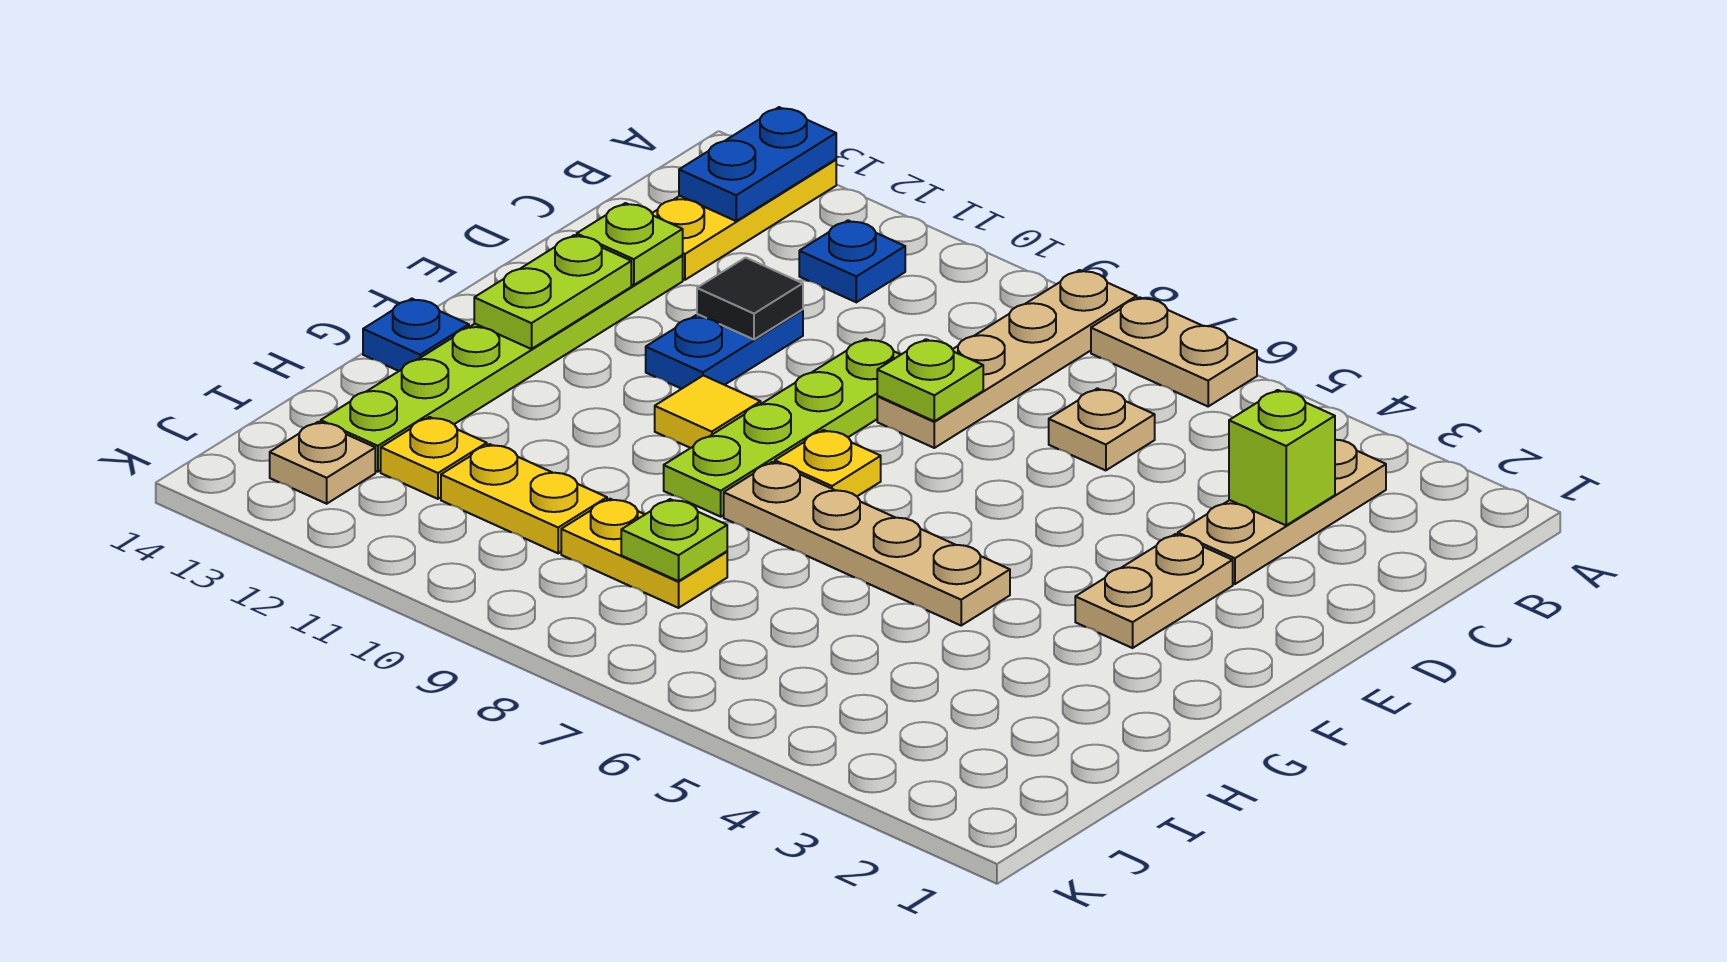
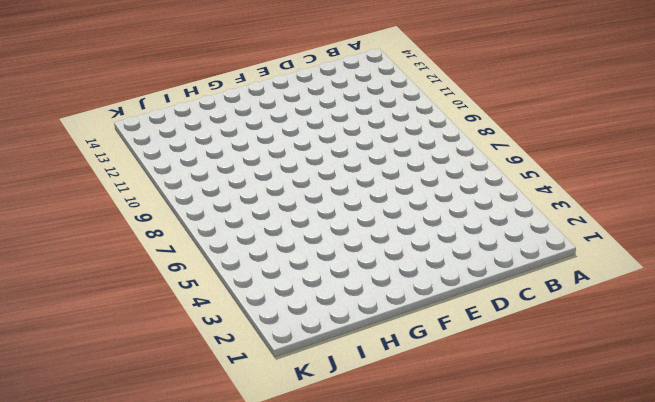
none -> tan plate A6:A7 level 1
none -> tan plate A8:D8 level 1
none -> yellow plate A13:C13 level 1

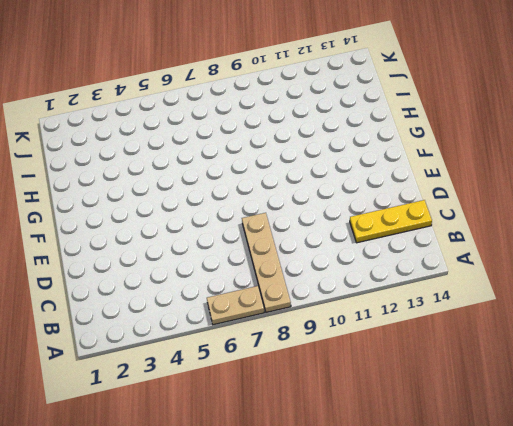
yellow plate C12:C14 level 1 -> yellow plate A13:C13 level 1
none -> tan plate B3:D3 level 1
none -> blue plate B11 level 1
none -> tan plate C6 level 1

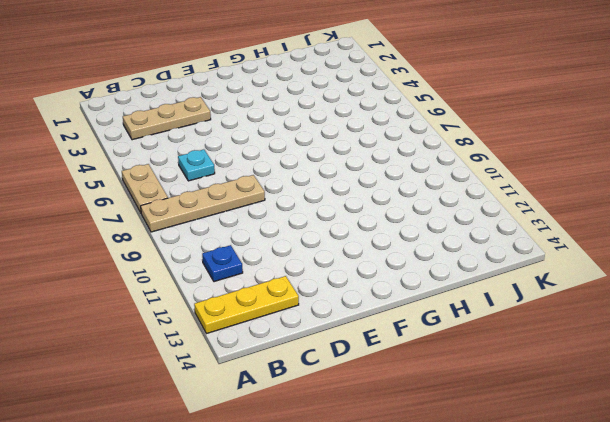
cyan plate C6 level 1 -> tan plate C6 level 1
none -> lime plate D9:G9 level 1
none -> blue plate D11:E11 level 1
none -> lime plate D13:I13 level 1

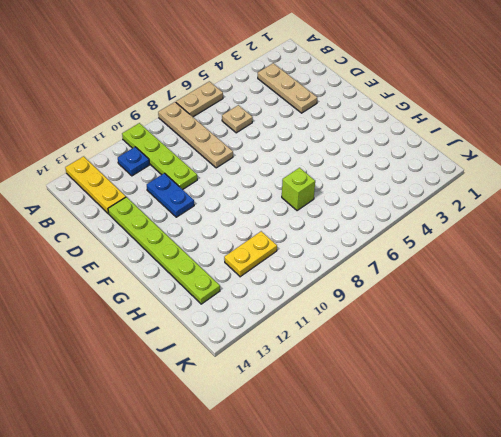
lime plate A10:D10 level 1 -> lime plate D9:G9 level 1
lime brick H7 level 1 -> lime brick C3 level 2
none -> tan plate E3:F3 level 1
none -> yellow plate F8 level 1
none -> yellow tile F10 level 1

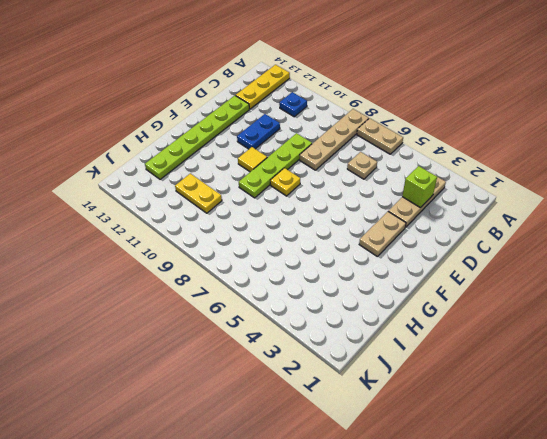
none -> tan plate G5:G8 level 1
none -> blue plate G14 level 1
none -> yellow plate I8:I9 level 1

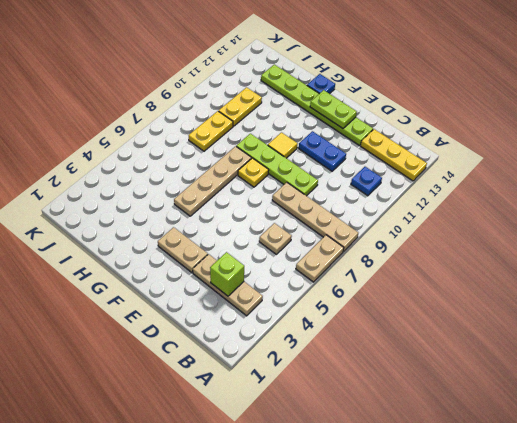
none -> yellow plate I12 level 1
none -> tan plate J13 level 1
none -> blue plate A13:B13 level 2

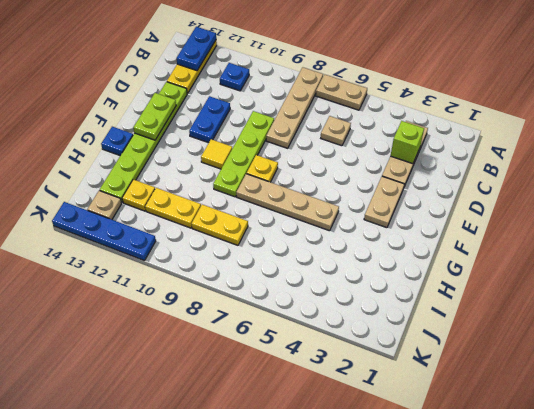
blue plate K11:K14 level 1 -> none
none -> lime plate D8 level 2
none -> black tile D11 level 2
none -> lime plate D13 level 2

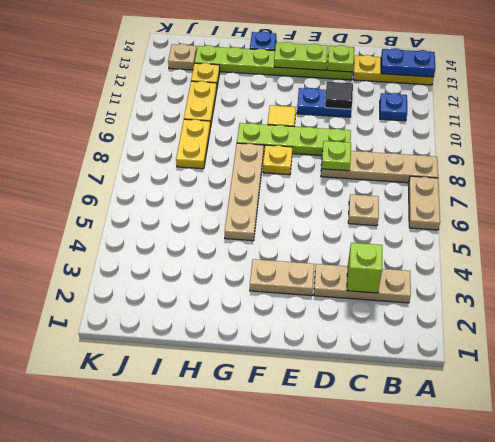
none -> lime plate I8 level 2

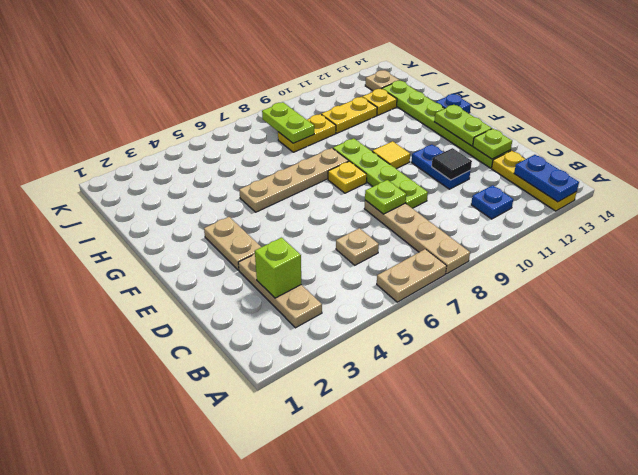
lime plate I8:J8 level 2 -> lime plate I8 level 2

